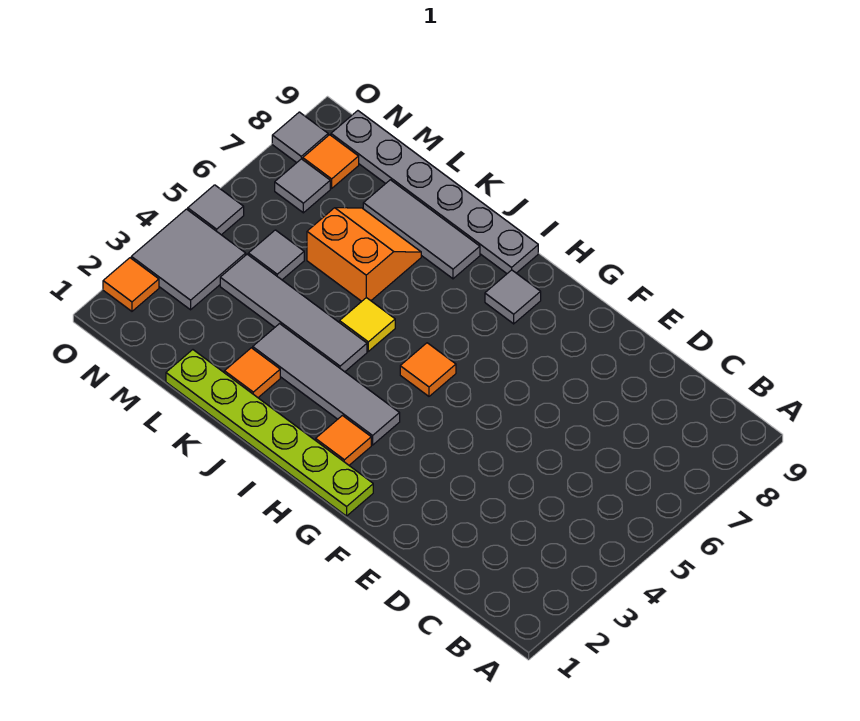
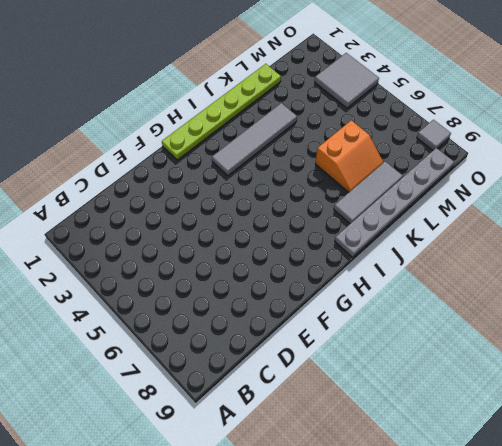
none -> orange tile H2 level 1
none -> orange tile H5 level 1
none -> grey tile H8 level 1

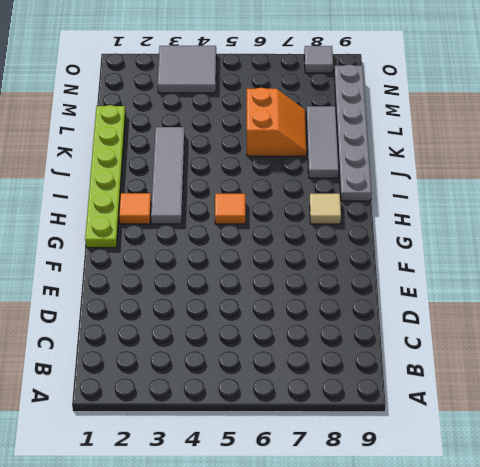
tan tile H8 level 1 -> grey tile H8 level 1
none -> grey tile J4:M4 level 1
none -> yellow tile J5 level 1
none -> orange tile K2 level 1

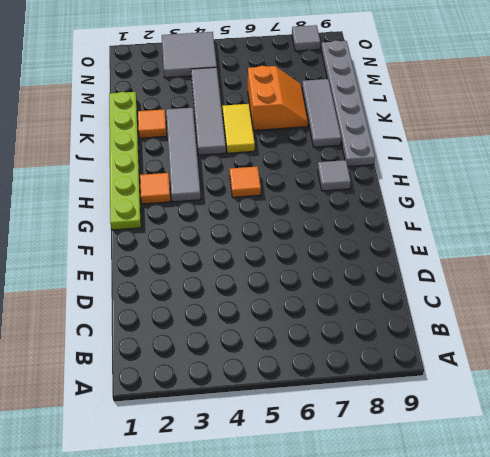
yellow tile J5:K5 level 1 -> yellow tile J5 level 1
none -> grey tile M5 level 1
none -> grey tile N7 level 1
none -> orange tile N8 level 1

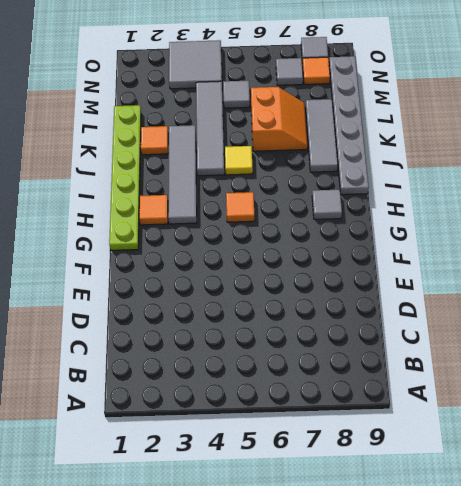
none -> orange tile O2 level 1
none -> grey tile O5 level 1

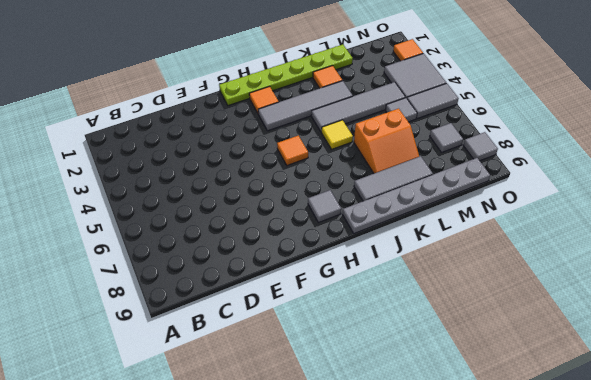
grey tile N5:O5 level 1 -> grey tile O5 level 1
none -> orange tile N8 level 1

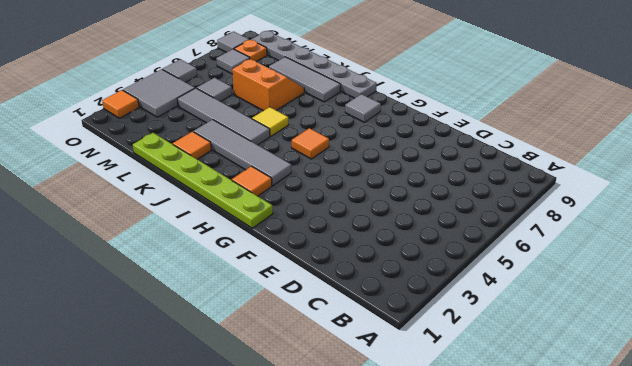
orange plate N8 level 1 -> orange tile N8 level 1

